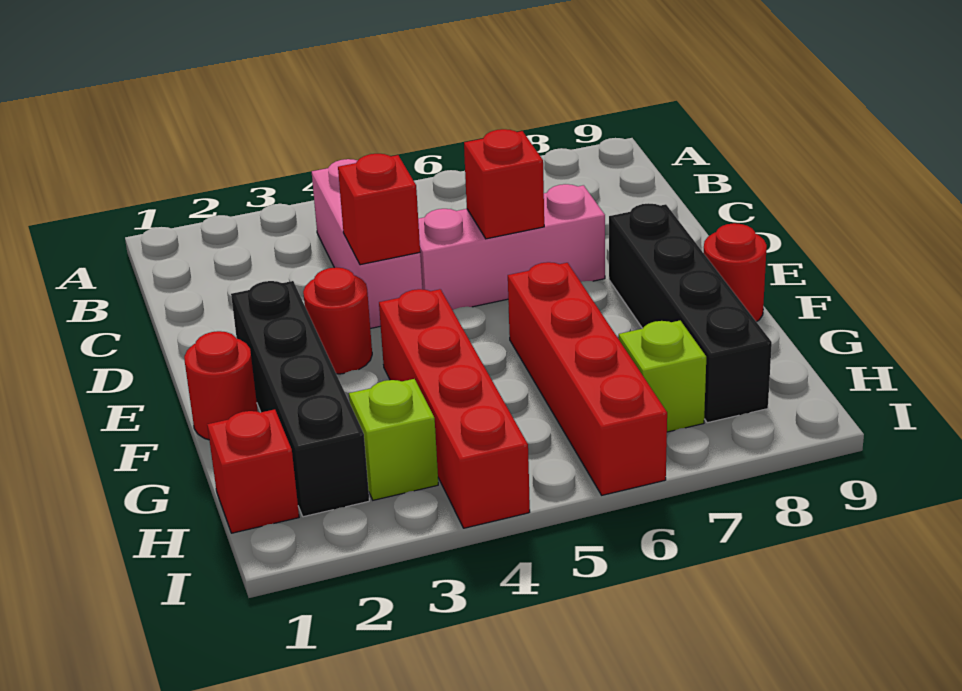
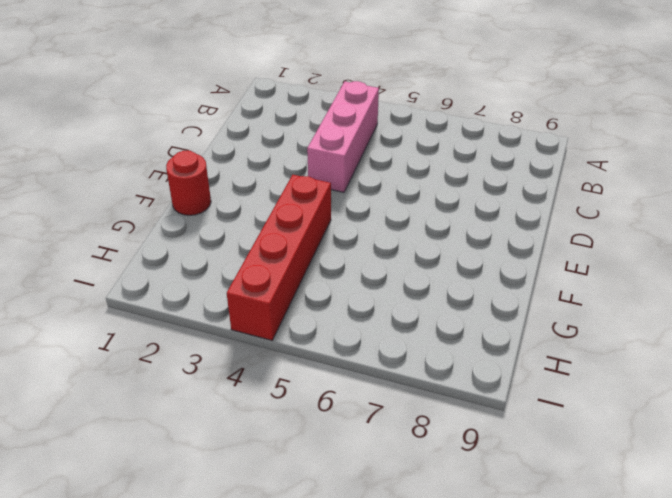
none -> pink brick D5:D7 level 1
none -> black brick E2:H2 level 1
none -> red round brick E3 level 1

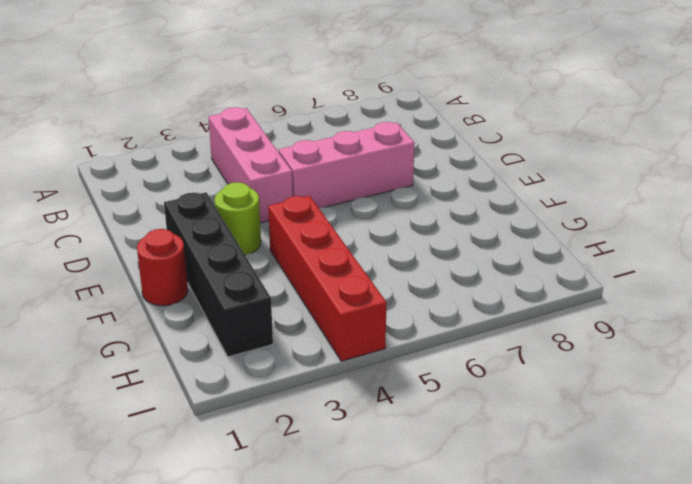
lime round brick E3 level 1 -> red round brick E3 level 1
none -> black brick E8:H8 level 1
none -> red brick F6:I6 level 1
none -> red round brick F9 level 1

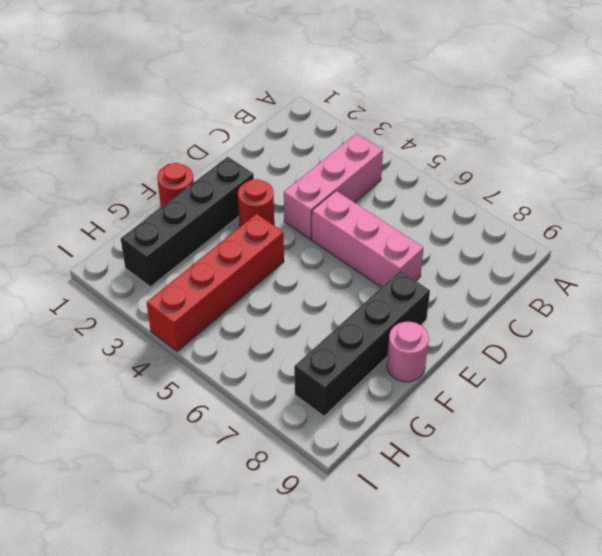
pink round brick F9 level 1 -> red round brick F9 level 1
none -> red brick F6:I6 level 1
none -> red brick H1 level 1
none -> lime brick H3 level 1

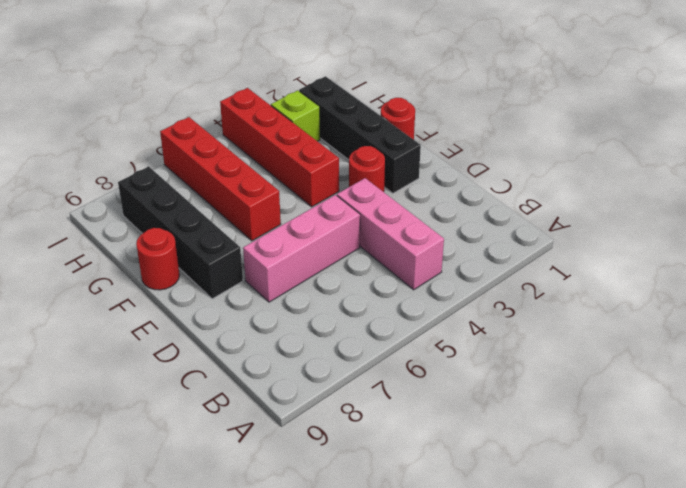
none -> red brick H1 level 1
none -> lime brick H7 level 1
none -> red brick D4 level 2

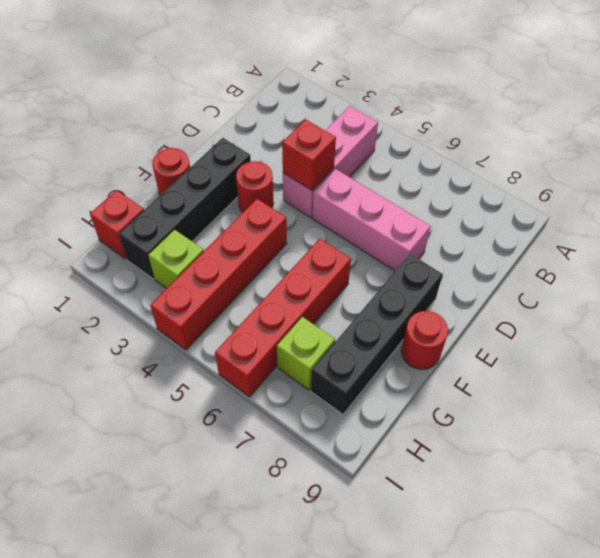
none -> red brick D6 level 2

